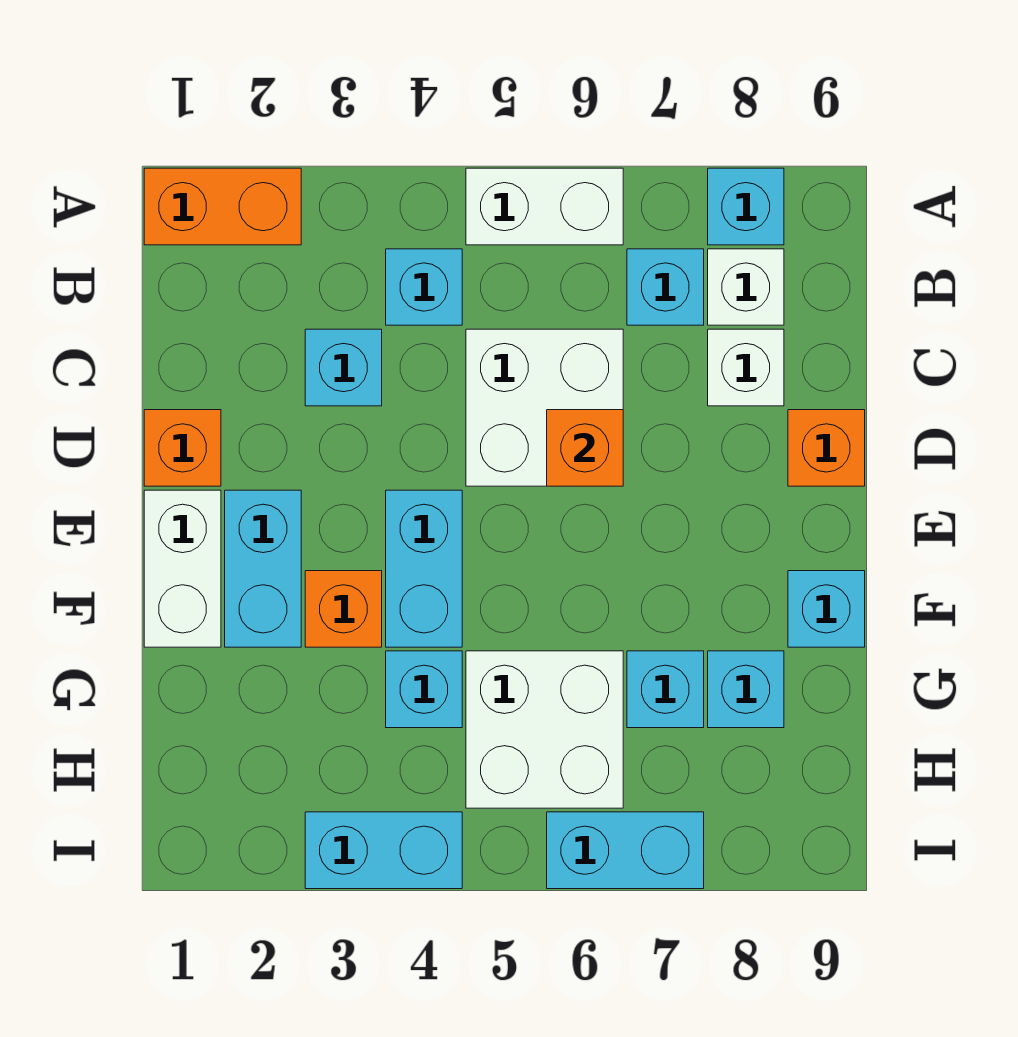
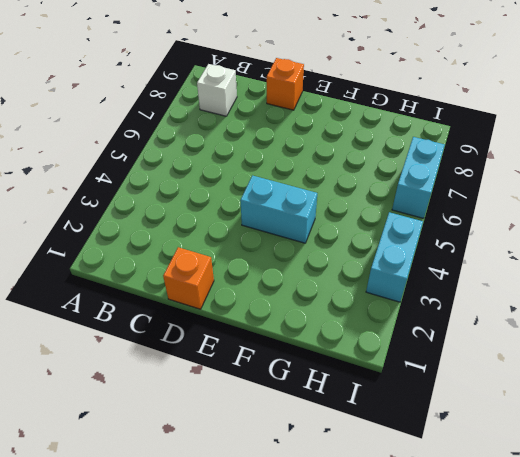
none -> orange brick A1:A2 level 1
none -> white brick A5:A6 level 1
none -> cyan brick A8 level 1

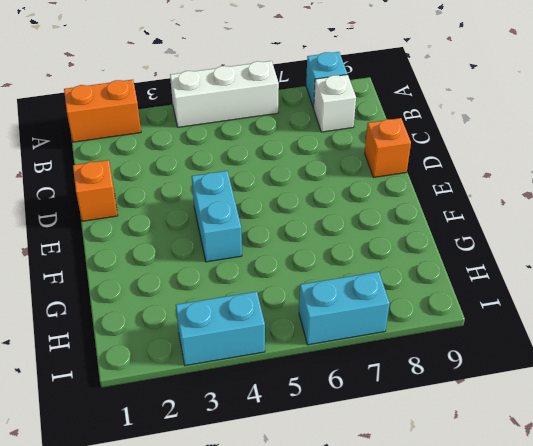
white brick A4:A6 level 1 -> white brick A5:A6 level 1
none -> cyan brick B4 level 1
none -> cyan brick B7 level 1
none -> cyan brick C3 level 1

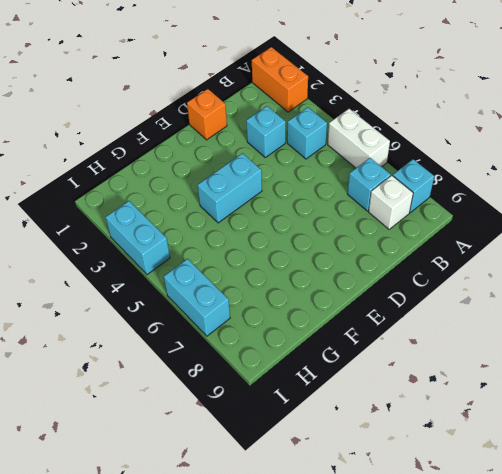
none -> white brick C5:D6 level 1
none -> white brick C8 level 1
none -> orange brick D9 level 1

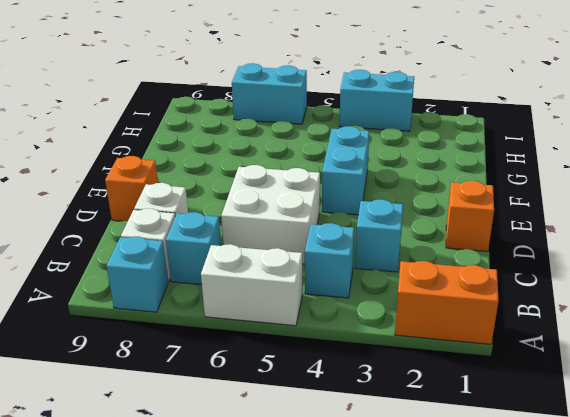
none -> white brick E1:F1 level 1
none -> cyan brick E2:F2 level 1
none -> orange brick F3 level 1

